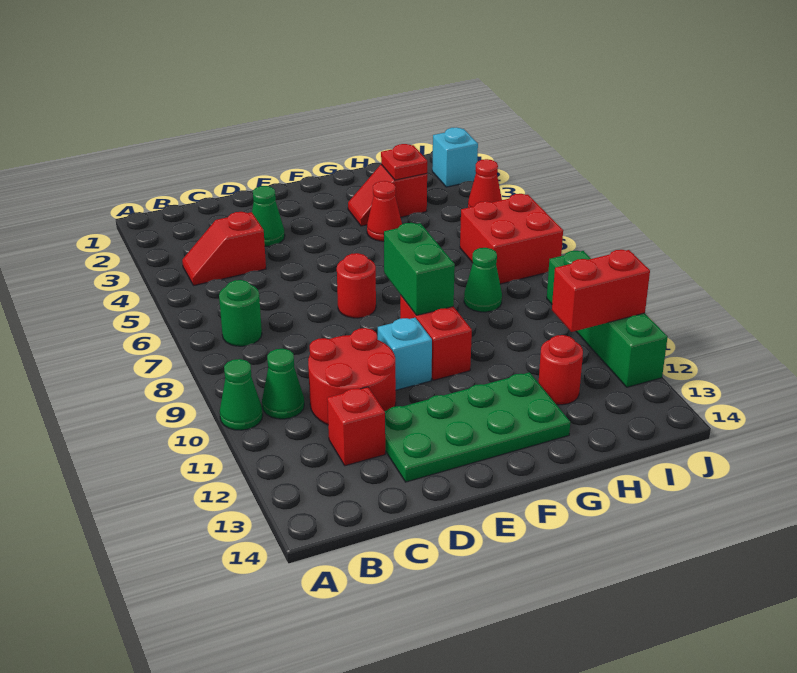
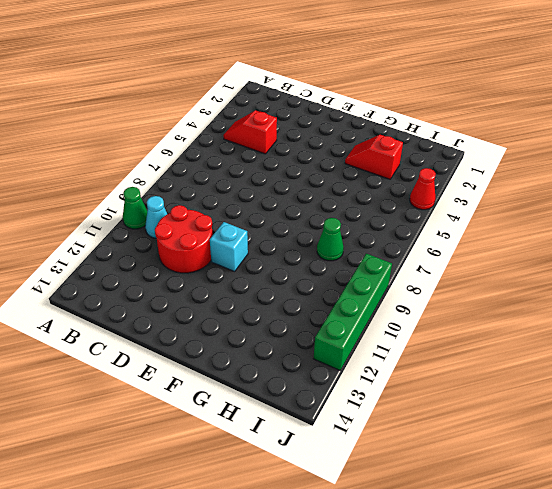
cyan cone B10 level 1 -> green cone B10 level 1
none -> green round brick B7 level 1
none -> red brick C12 level 1
none -> green cone D3 level 1

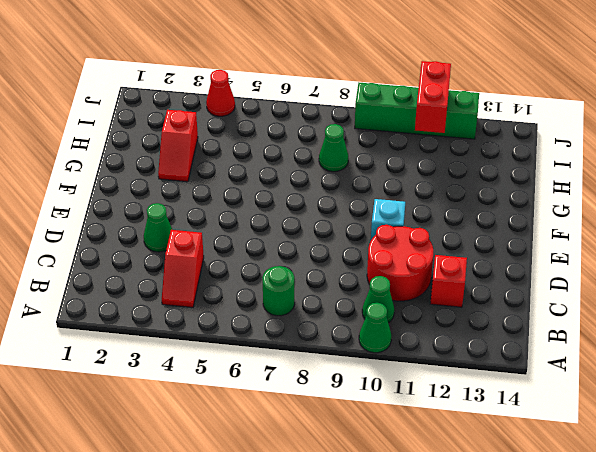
none -> green plate D12:G13 level 1
none -> red round brick E7 level 1
none -> red brick F9:F10 level 1

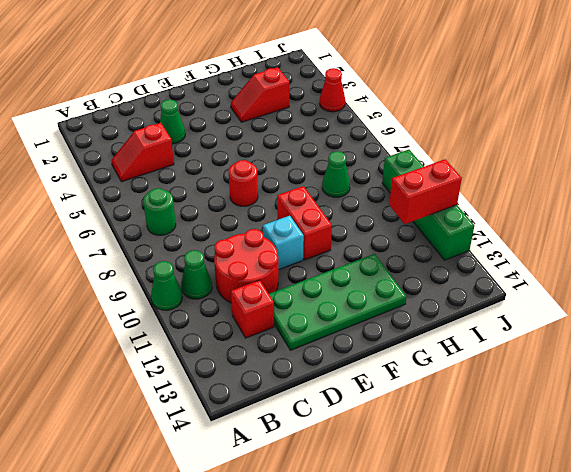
none -> red cone G4 level 1
none -> red round brick H12 level 1
none -> red brick I6:J7 level 1

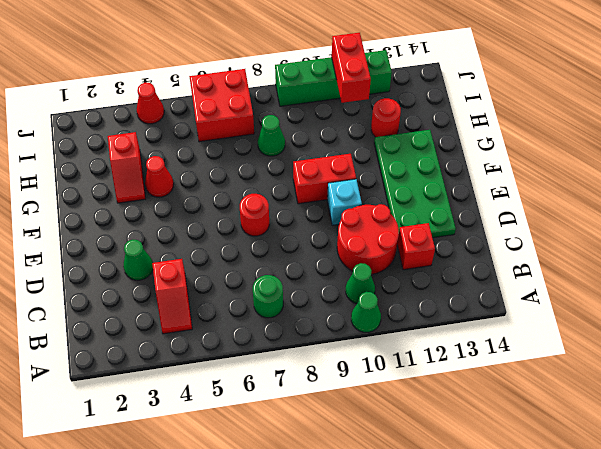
none -> cyan brick J2 level 1
none -> green brick F8:F9 level 2
none -> red plate H3 level 2

